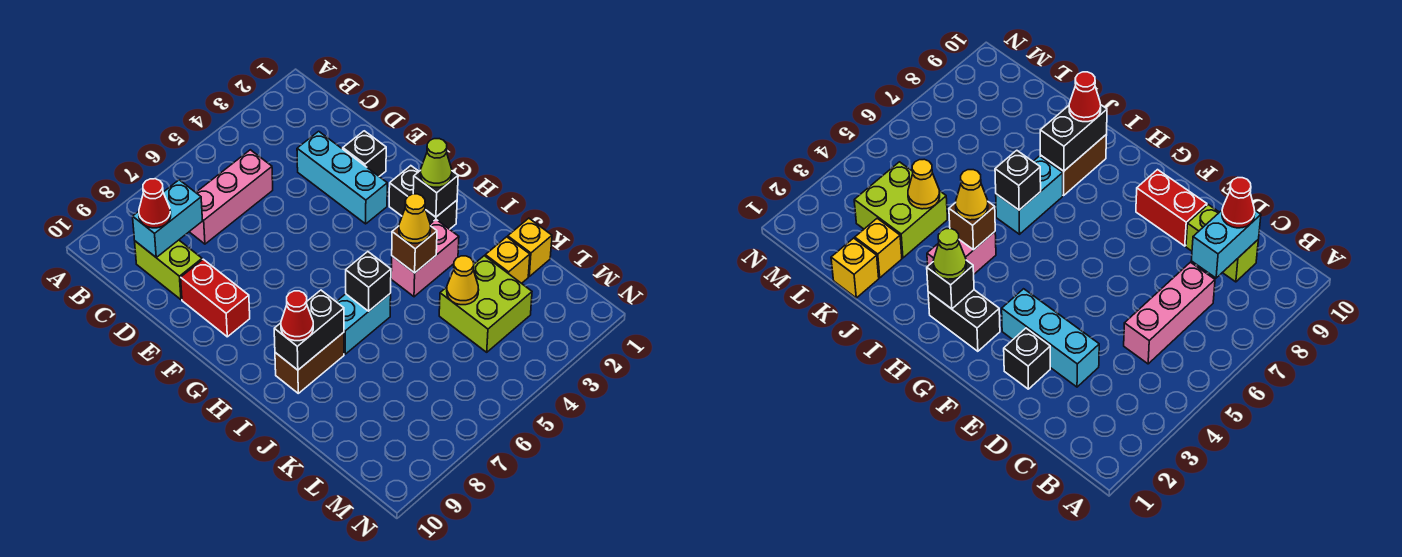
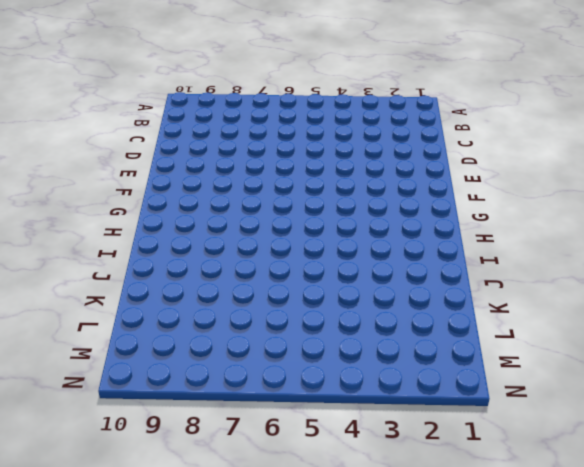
none -> pink brick C5:C7 level 1
none -> lime brick C9:D9 level 1
none -> cyan brick D3:F3 level 1

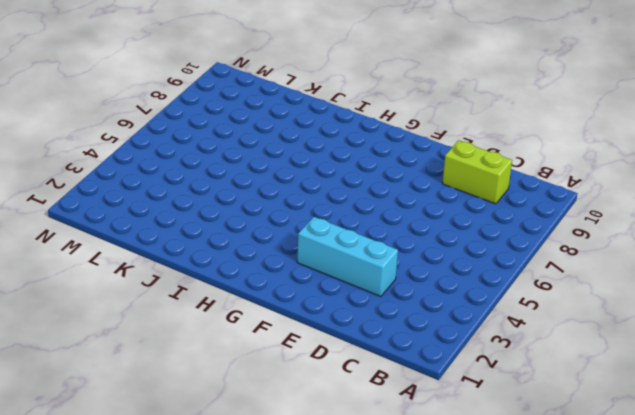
none -> pink brick C5:C7 level 1
none -> black brick E2 level 1
none -> red brick E9:F9 level 1

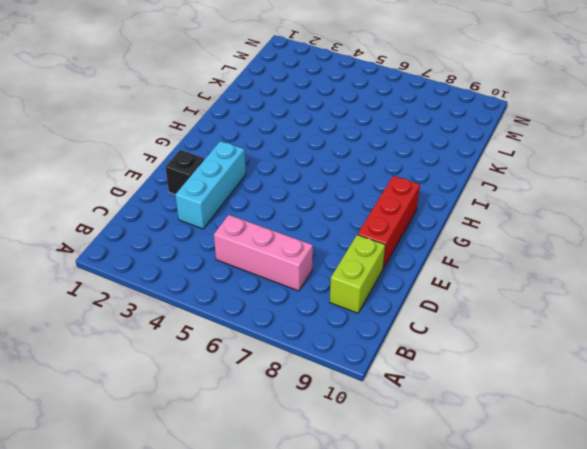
red brick E9:G9 level 1 -> red brick E9:F9 level 1
none -> black brick G2:H2 level 1
none -> pink brick I3:I4 level 1
none -> cyan brick I6:I7 level 1

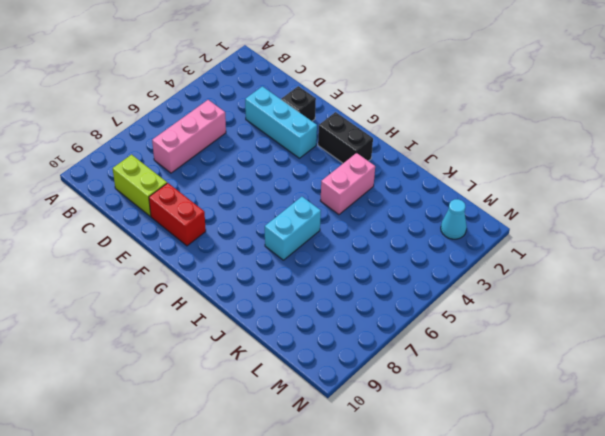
cyan cone M2 level 1 -> none
none -> brown brick I8:I9 level 1
none -> yellow brick K1 level 1
none -> yellow brick K2 level 1

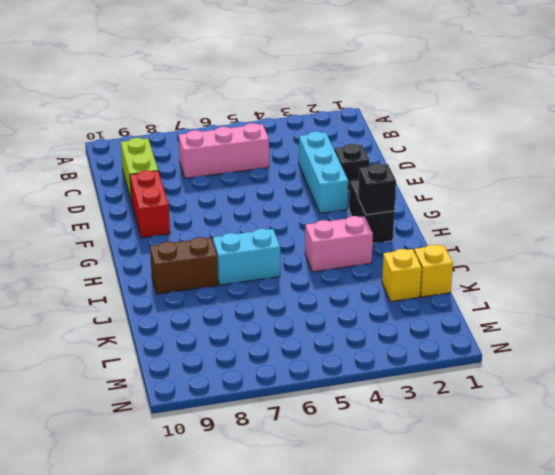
none -> lime brick K3:L4 level 1
none -> cyan brick C8:C9 level 2
none -> brown brick I4 level 2

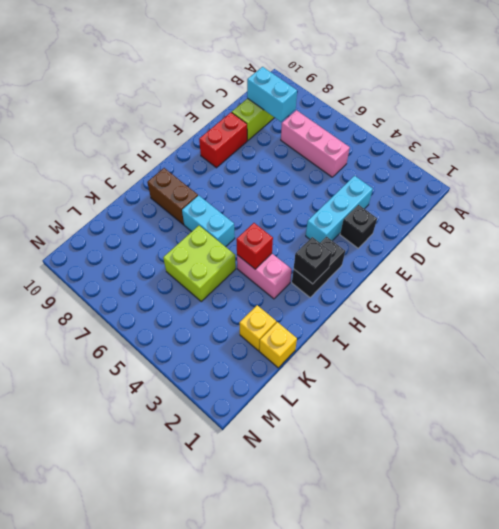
red brick I4 level 2 -> brown brick I4 level 2
lime brick J5:K6 level 1 -> lime brick K3:L4 level 1
none -> black brick I6 level 2
none -> black brick I8:I9 level 2
none -> yellow cone K4 level 2

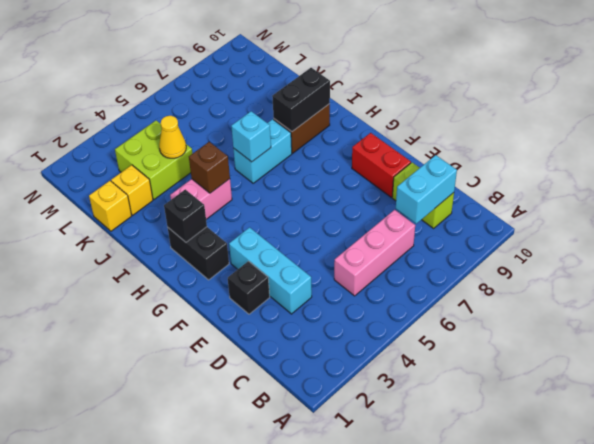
cyan brick I6 level 2 -> black brick I6 level 2
none -> red cone C9 level 3
none -> lime cone H2 level 3
none -> yellow cone I4 level 3

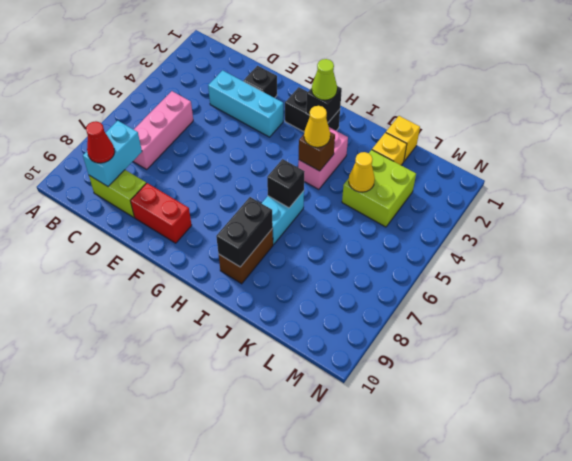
none -> red cone I9 level 3

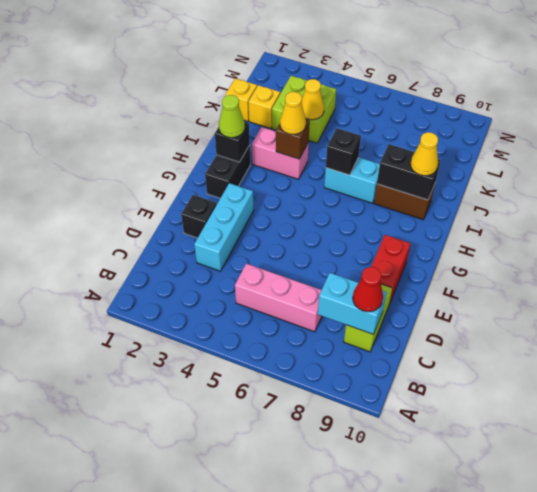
yellow cone I9 level 3 -> red cone I9 level 3

